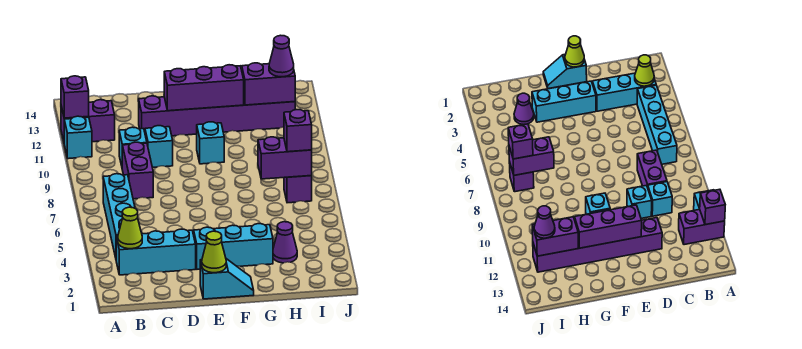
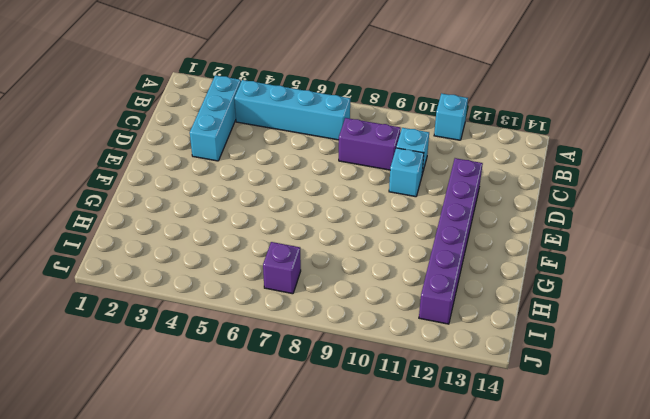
none -> purple brick A12:B12 level 1
none -> cyan slope E1:F1 level 1 top E
none -> cyan brick E3:G3 level 1

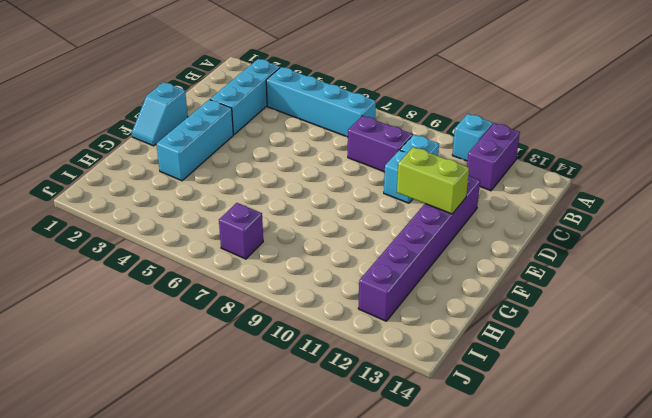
lime brick E11:E12 level 2 -> purple brick E12:G12 level 2
none -> cyan brick F10 level 1
none -> purple cone H3 level 1
none -> purple brick A12 level 2

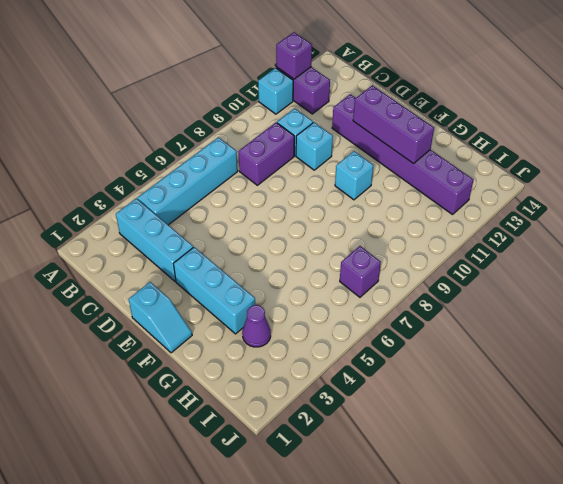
none -> lime cone B3 level 2
none -> lime cone E1 level 2
none -> purple brick H7:I7 level 2

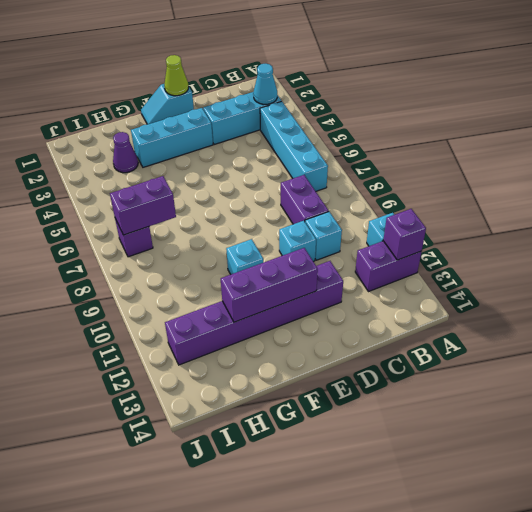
cyan cone B3 level 2 -> lime cone B3 level 2
none -> purple brick H12:I12 level 2
none -> purple brick I7 level 3
none -> purple cone I12 level 3

